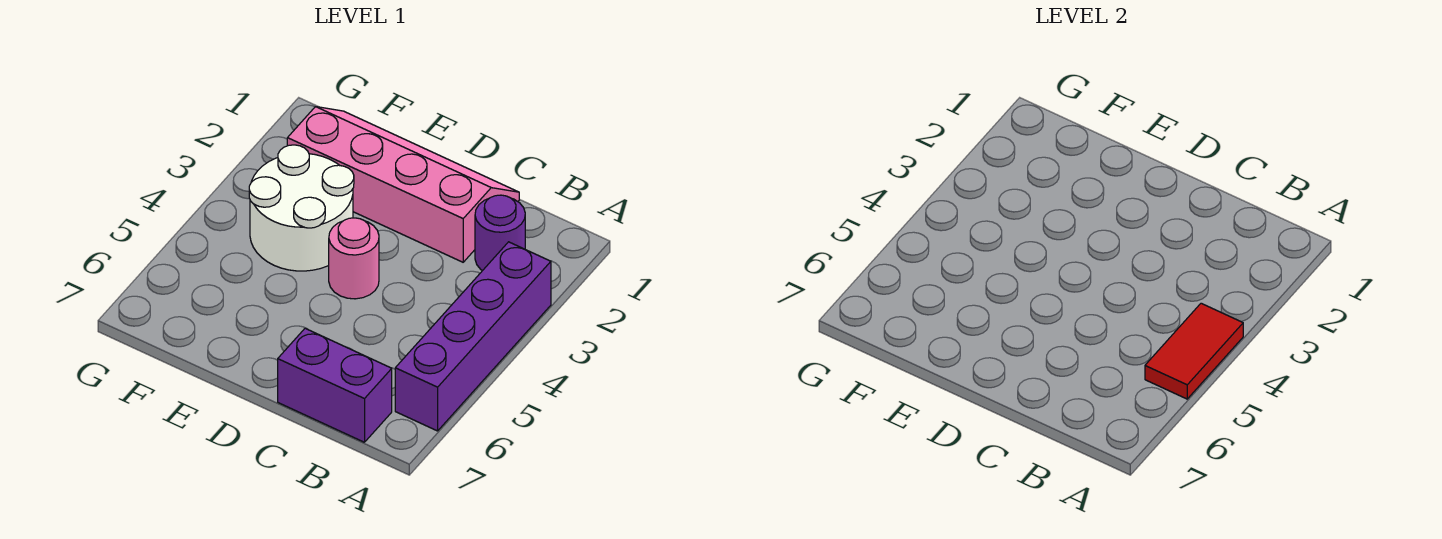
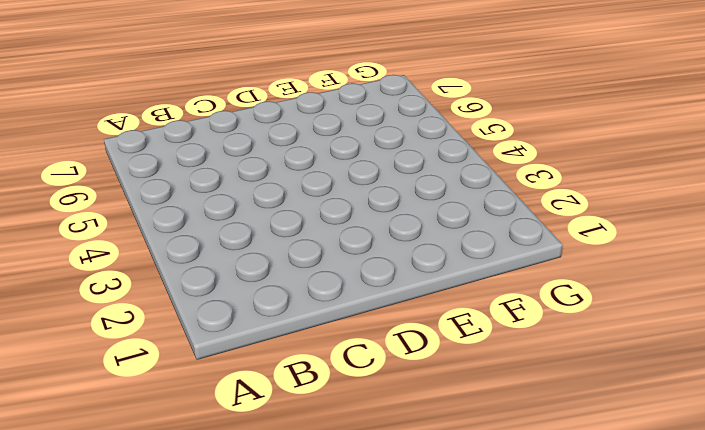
none -> purple brick A3:A6 level 1
none -> purple round brick B2 level 1

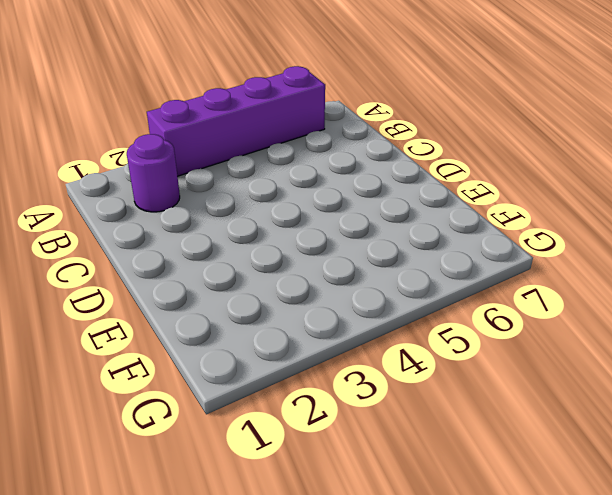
none -> purple brick B7:C7 level 1
none -> pink slope C1:F2 level 1 top 2

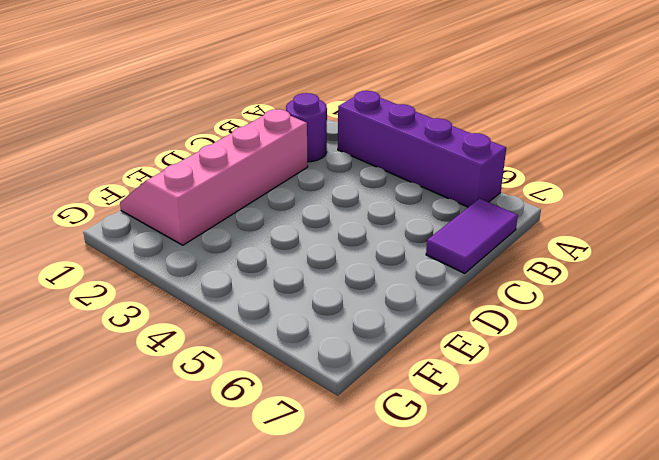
purple tile B7:C7 level 1 -> purple brick B7:C7 level 1
none -> pink round brick D4 level 1
none -> white round brick E3:F4 level 1

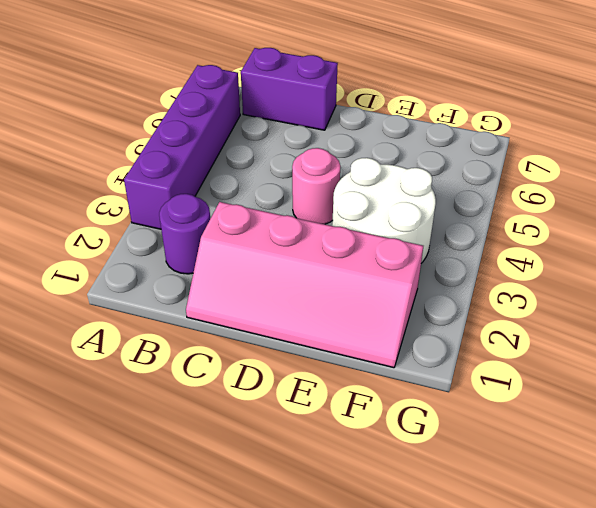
none -> red tile A4:A5 level 2

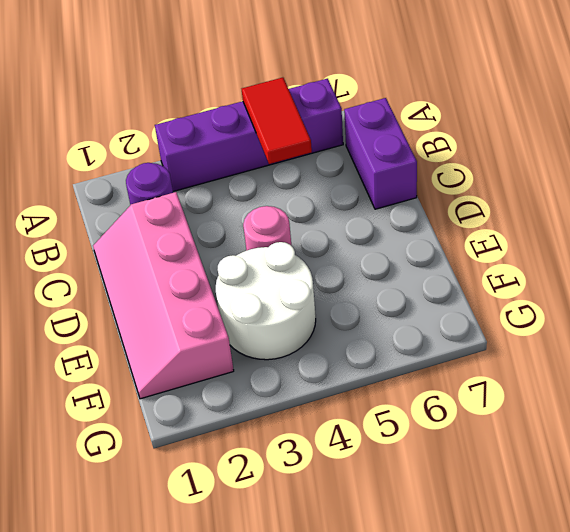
red tile A5:B5 level 2 -> red tile A4:A5 level 2

